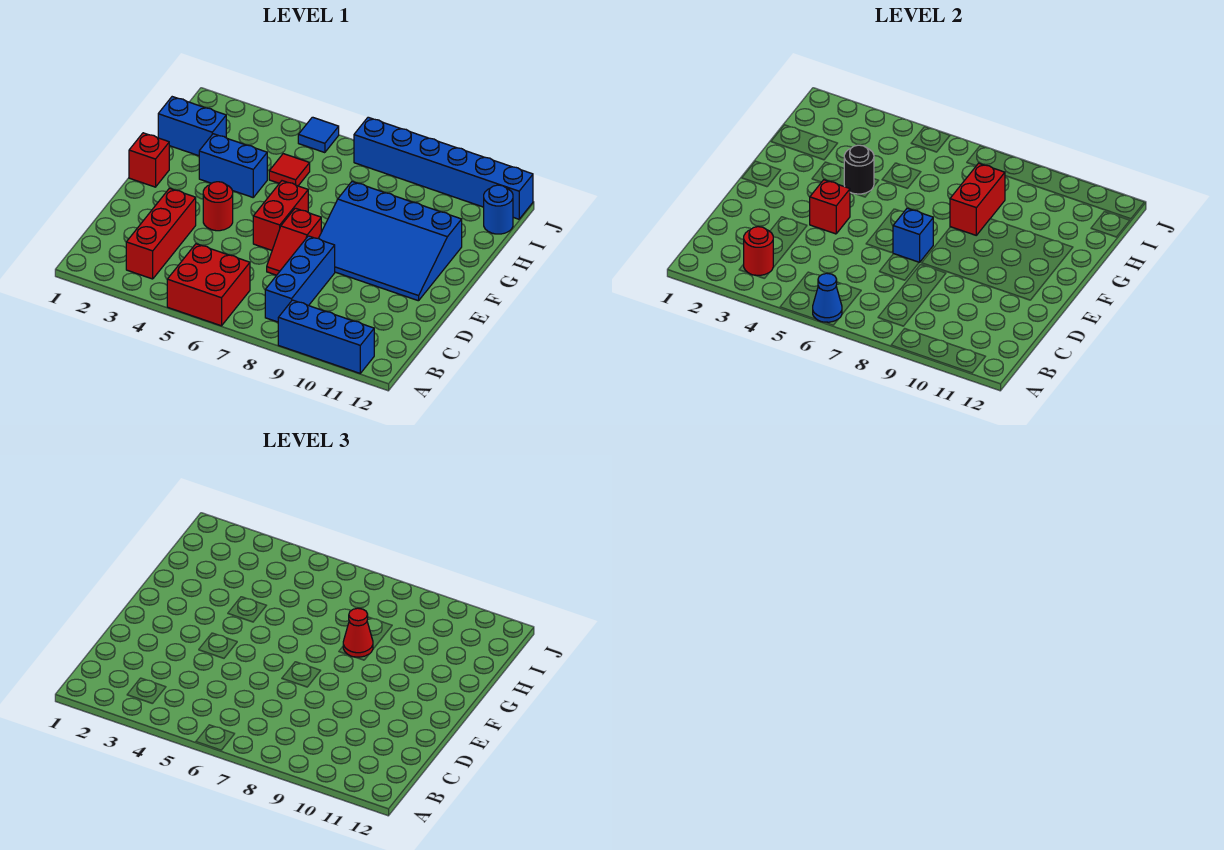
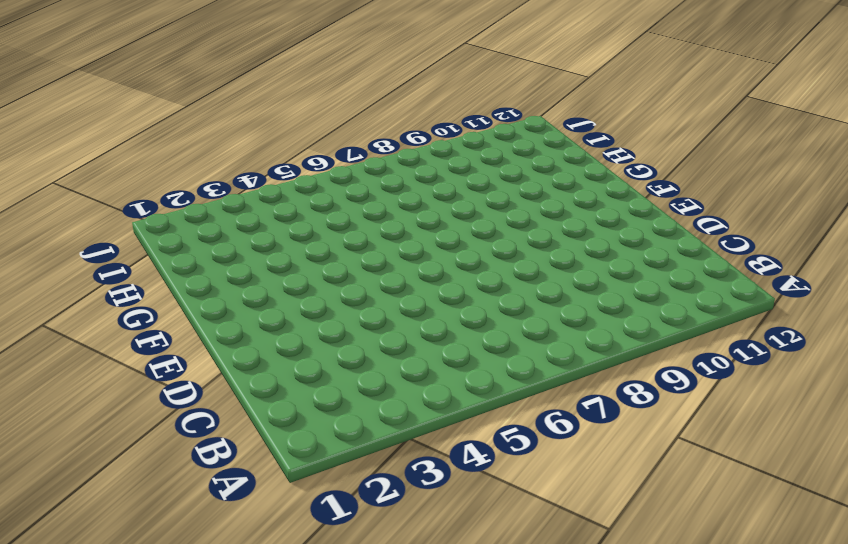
none -> red brick A5:B6 level 1
none -> blue brick A9:A11 level 1
none -> red brick B3:D3 level 1

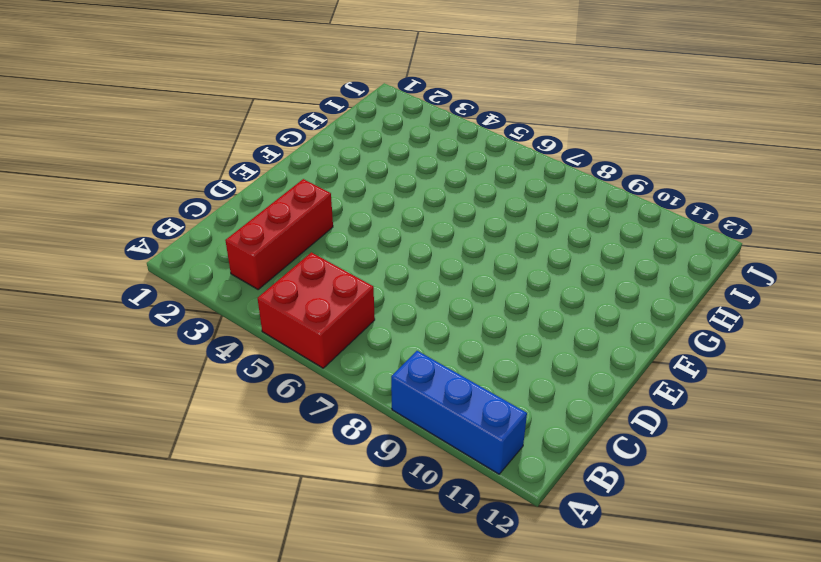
none -> blue brick B8:D8 level 1
none -> red slope D7:E7 level 1 top E
none -> red round brick E4 level 1

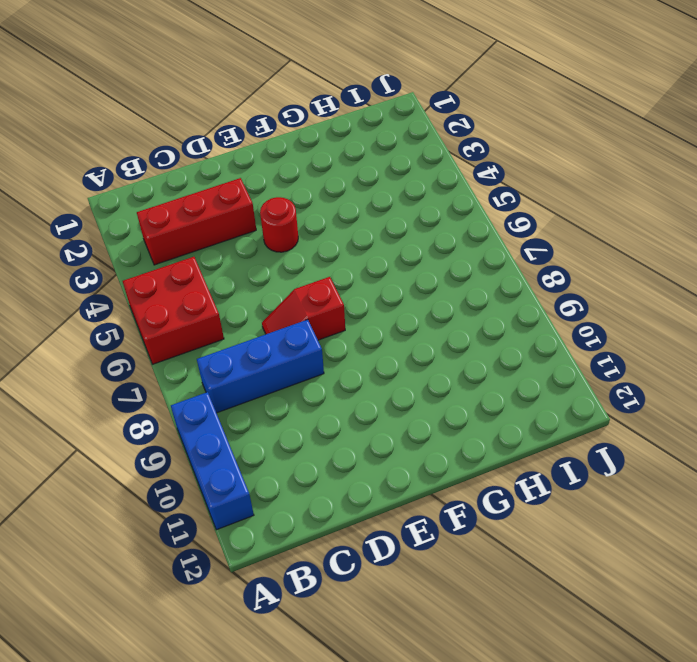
none -> red brick E6:F6 level 1
none -> blue slope E8:G11 level 1 top G
none -> red brick F1 level 1

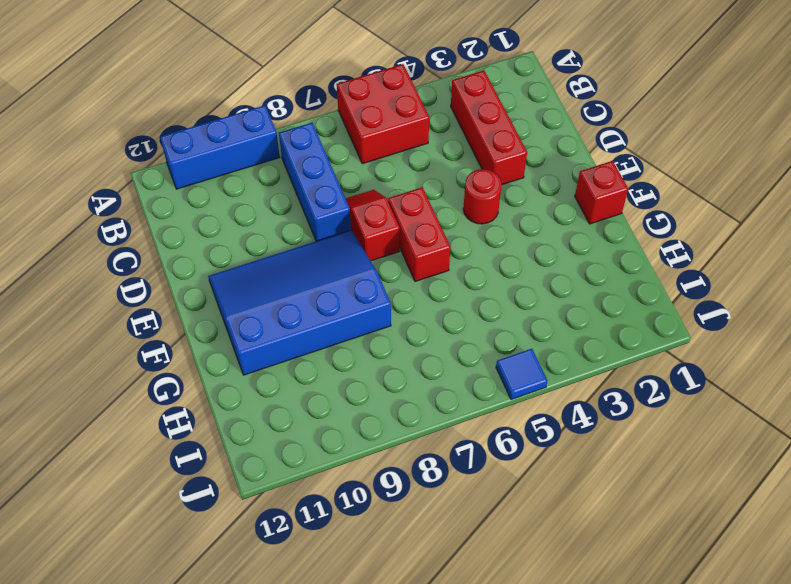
none -> blue brick G3:G4 level 1
none -> blue brick H1:H2 level 1
none -> red tile H5 level 1

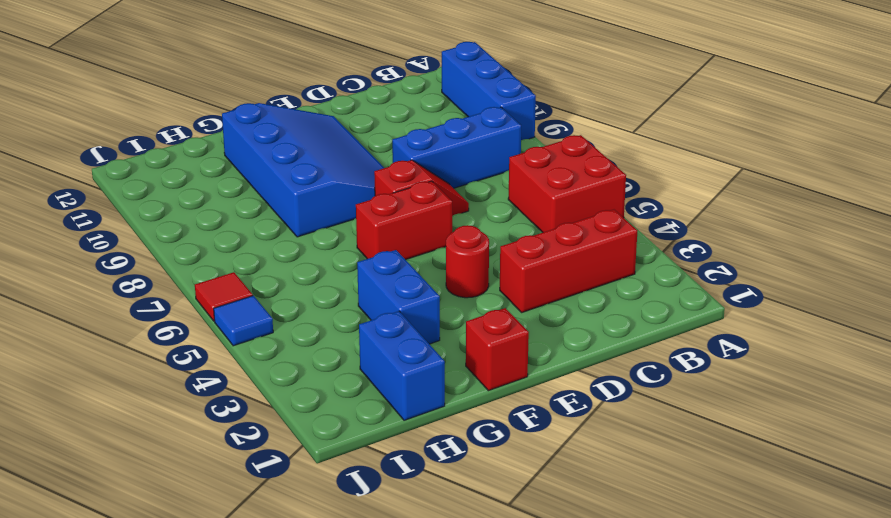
red tile J6 level 1 -> red tile H5 level 1
none -> blue round brick I12 level 1
none -> blue brick J7:J12 level 1
none -> blue cone A6 level 2

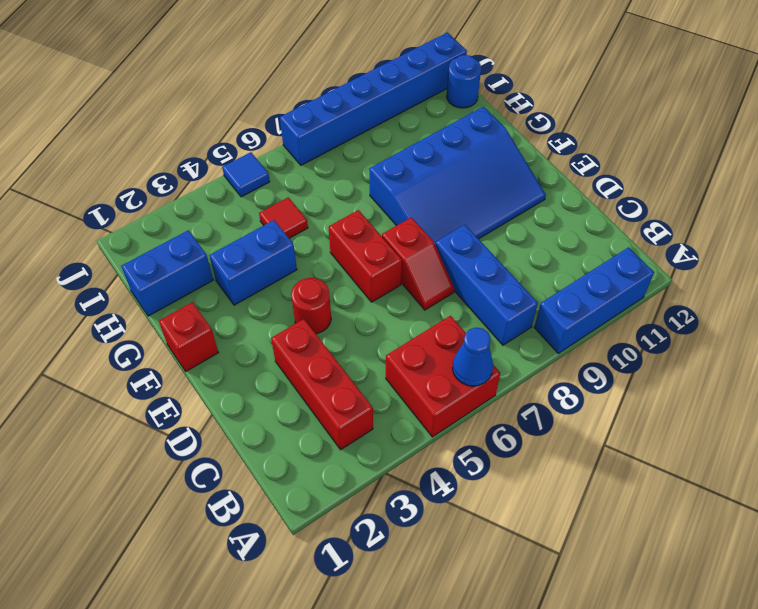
none -> red round brick B3 level 2
none -> red brick E4 level 2
none -> blue brick E7 level 2

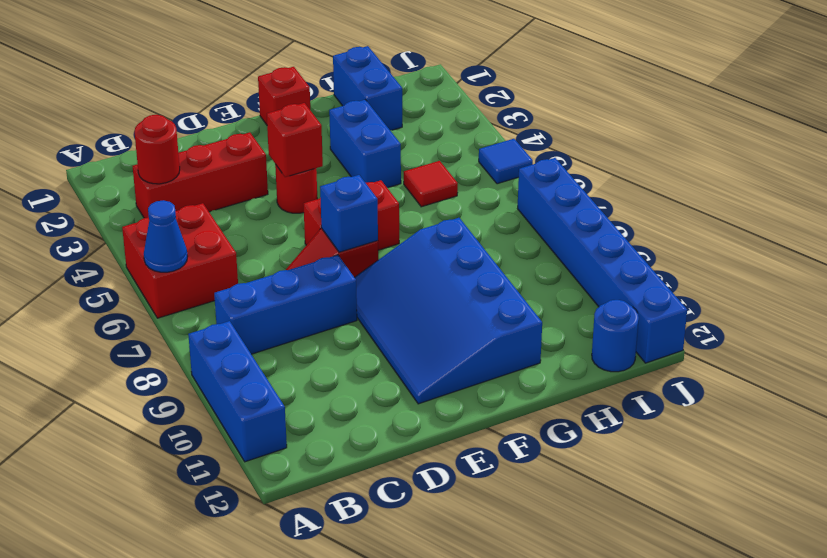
none -> black round brick G4 level 2
none -> red brick G8:H8 level 2
none -> red cone G8 level 3

